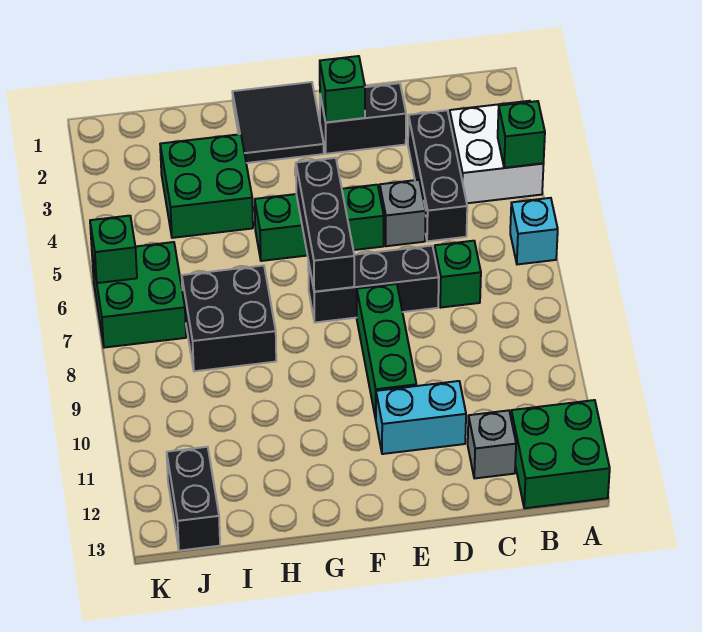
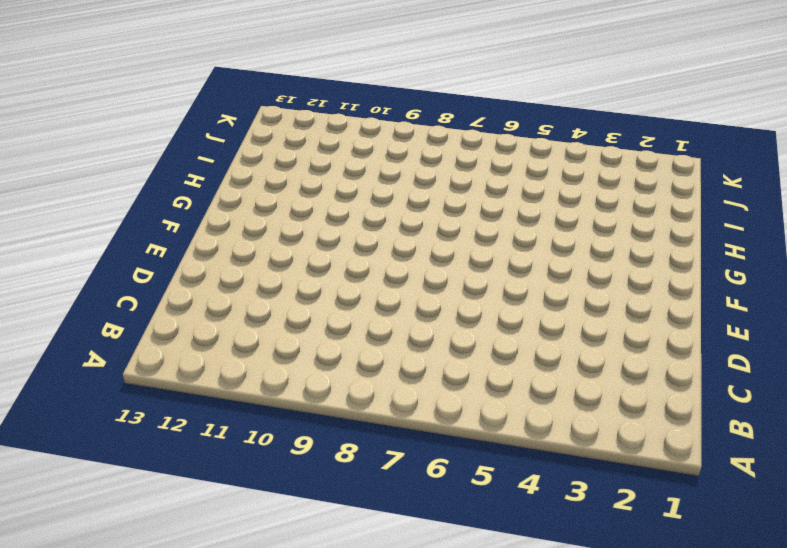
none -> white brick A3:B4 level 1
none -> cyan brick A6 level 1
none -> green brick A12:B13 level 1

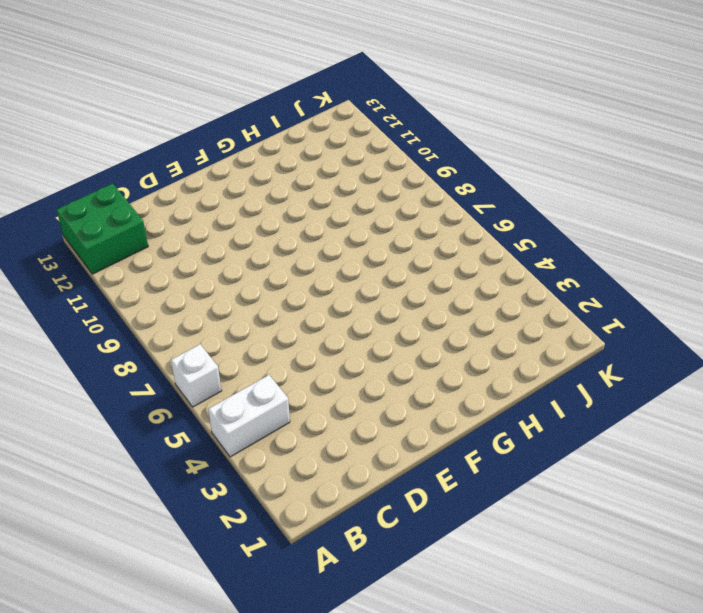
white brick A4:B4 level 1 -> white brick A3:B4 level 1
white brick A6 level 1 -> cyan brick A6 level 1
none -> black brick C3:C5 level 1
none -> green brick C7 level 1
none -> grey brick C12 level 1

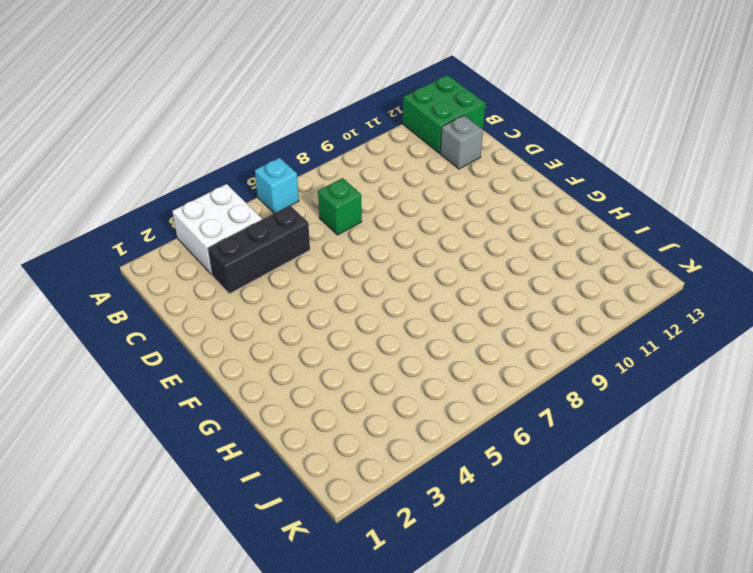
none -> black brick D2:E2 level 1
none -> grey brick D5 level 1
none -> black brick D7:F7 level 1

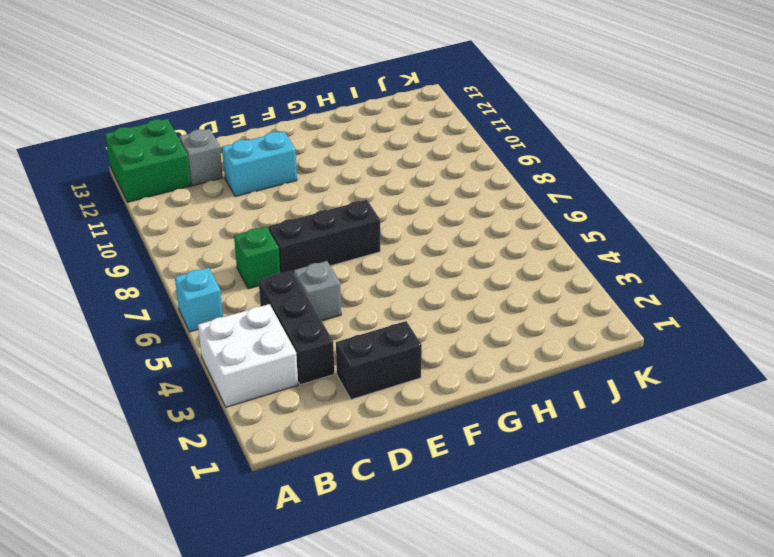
none -> green brick E5:G5 level 1
none -> green brick E8:E10 level 1
none -> black tile F1:G2 level 1

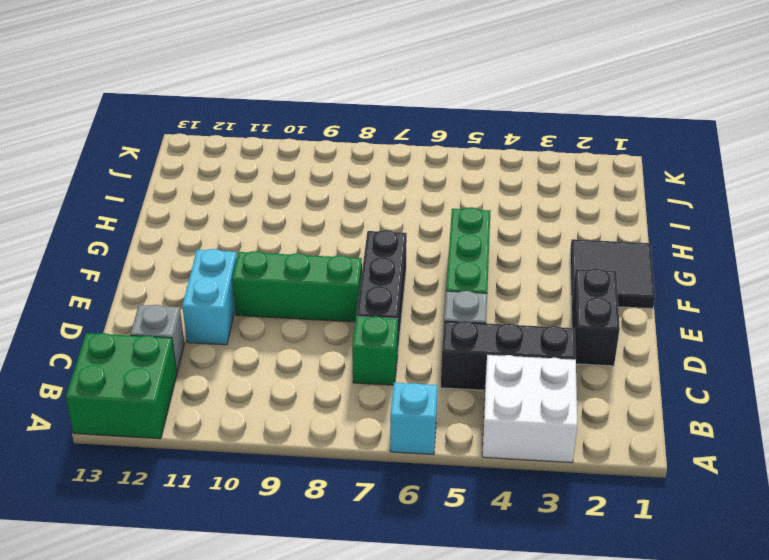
none -> green brick H3:I4 level 1
none -> black brick H7:I8 level 1
none -> green brick J6:K7 level 1

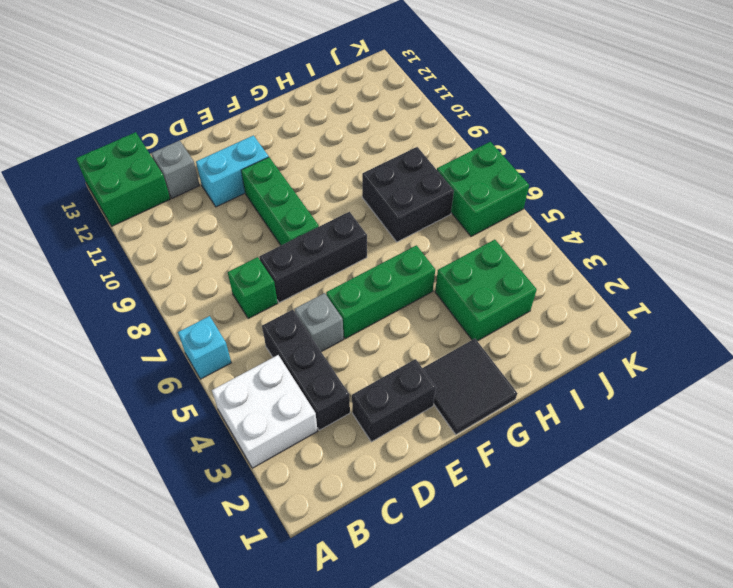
none -> black brick J12:J13 level 1
none -> green brick A4 level 2
none -> green brick E2 level 2

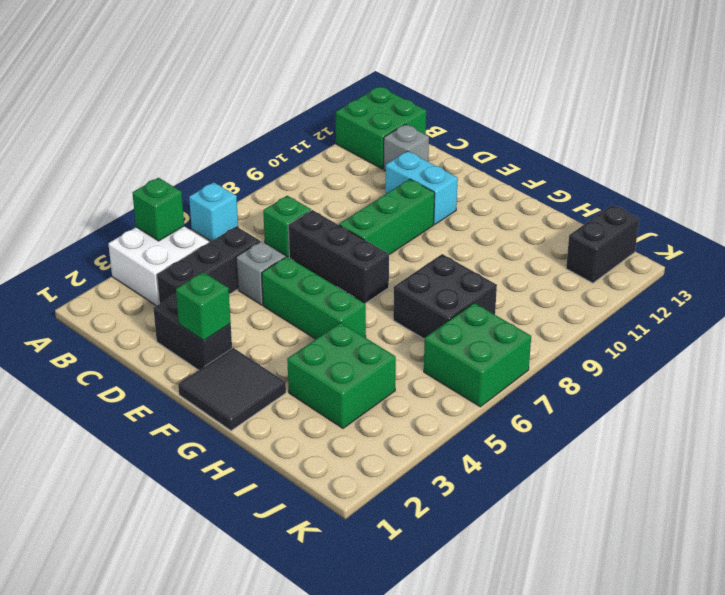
none -> black brick F5:F7 level 2
none -> green brick K6 level 2

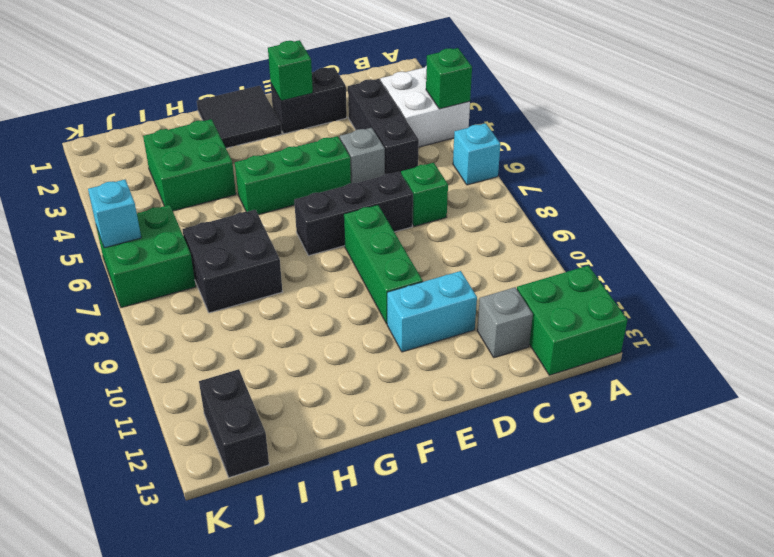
cyan brick K6 level 2 -> green brick K6 level 2
none -> black brick F5:F7 level 2

